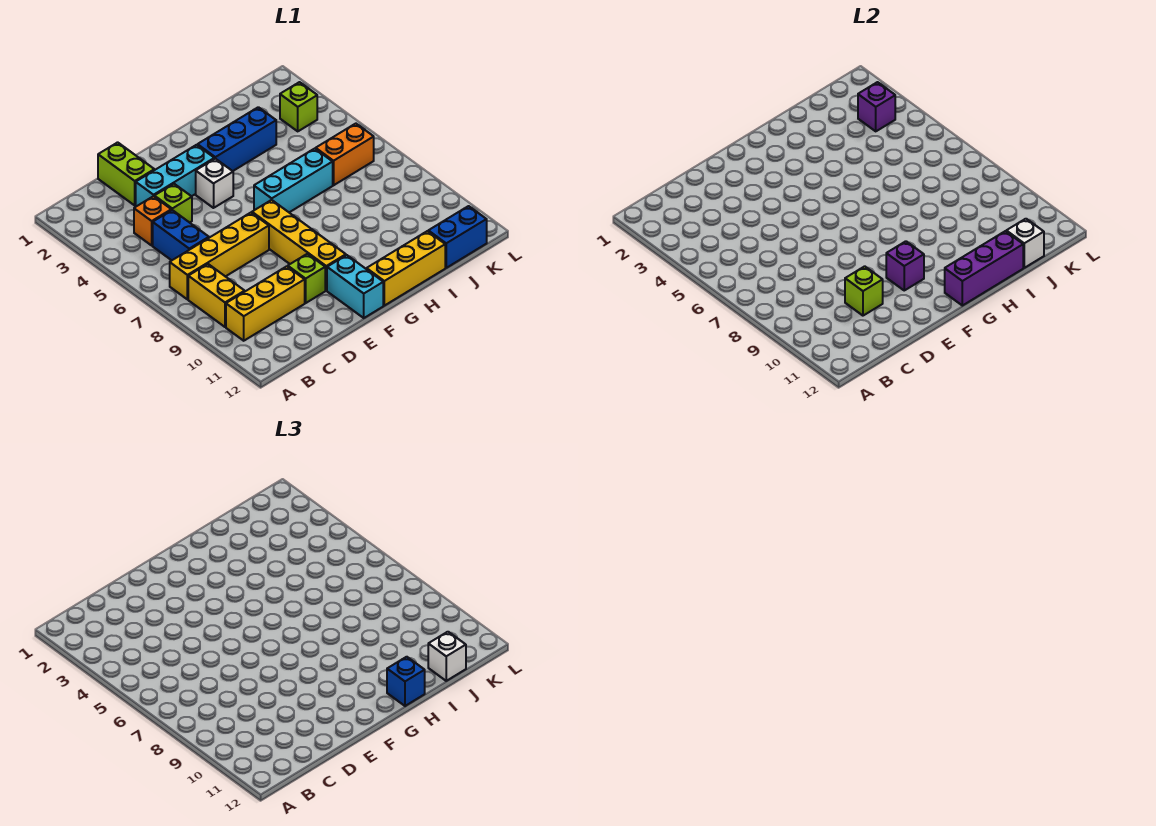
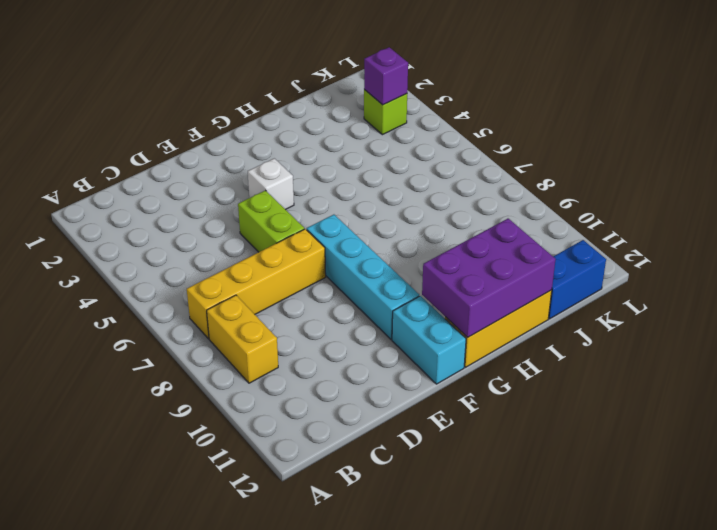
lime brick E5:E6 level 1 -> lime brick D1:D2 level 1
cyan brick F7:F10 level 1 -> yellow brick F7:F10 level 1
purple brick G11:I12 level 2 -> purple brick G12:I12 level 2
none -> yellow brick B10:D10 level 1
none -> orange brick C4 level 1
none -> blue brick C5:C6 level 1

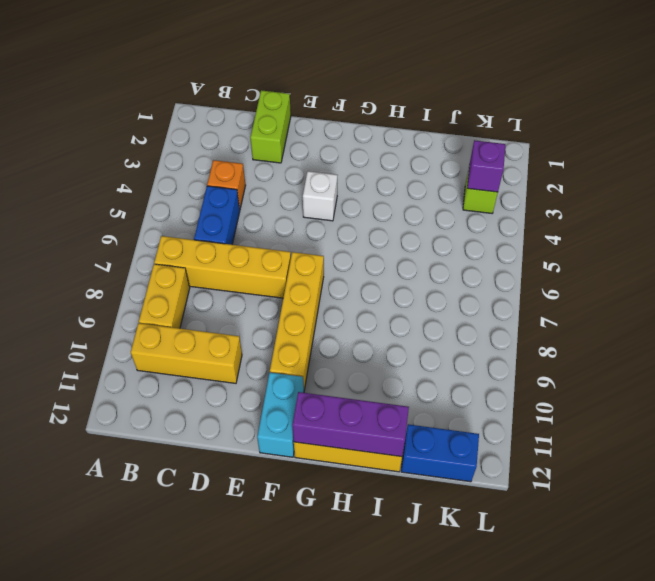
none -> cyan brick D3:F3 level 1
none -> lime brick D4 level 1
none -> lime brick E10 level 1

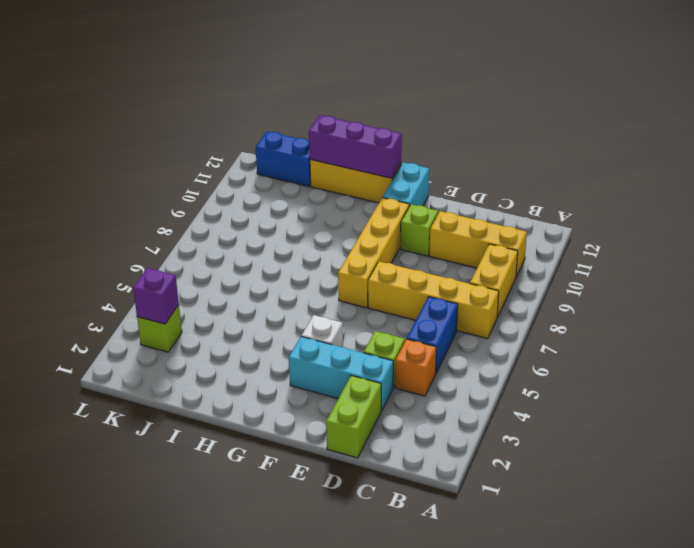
none -> blue brick G3:I3 level 1
none -> cyan brick G6:I6 level 1
none -> orange brick J6:K6 level 1

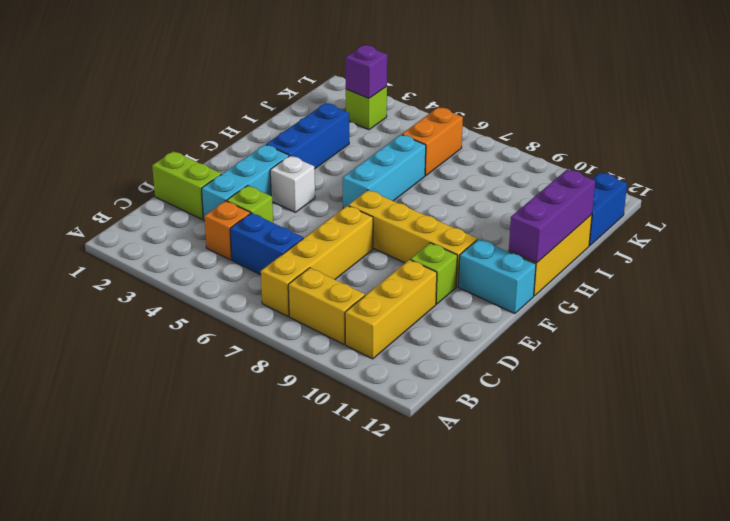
none -> lime brick D10 level 2
none -> purple brick F10 level 2
none -> white brick J12 level 2

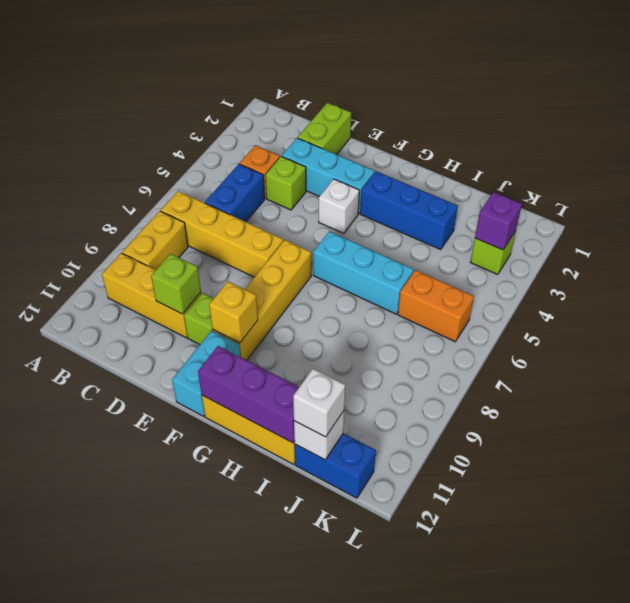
yellow brick F10 level 2 -> purple brick F10 level 2
none -> blue brick H12 level 3

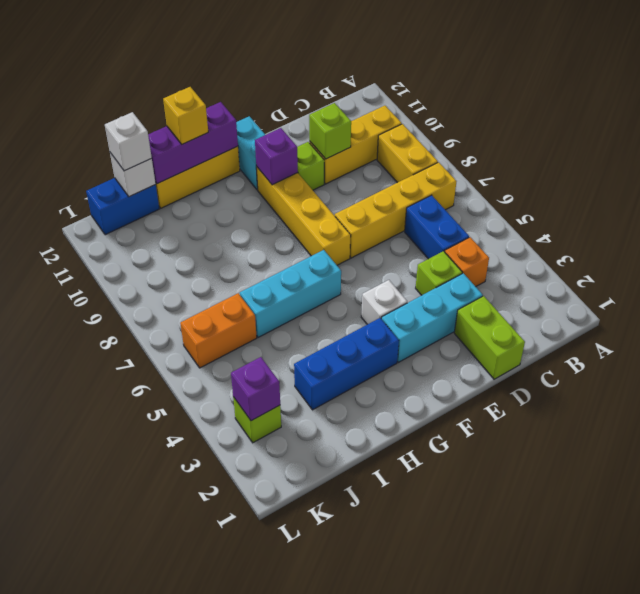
yellow brick H12 level 3 -> blue brick H12 level 3

